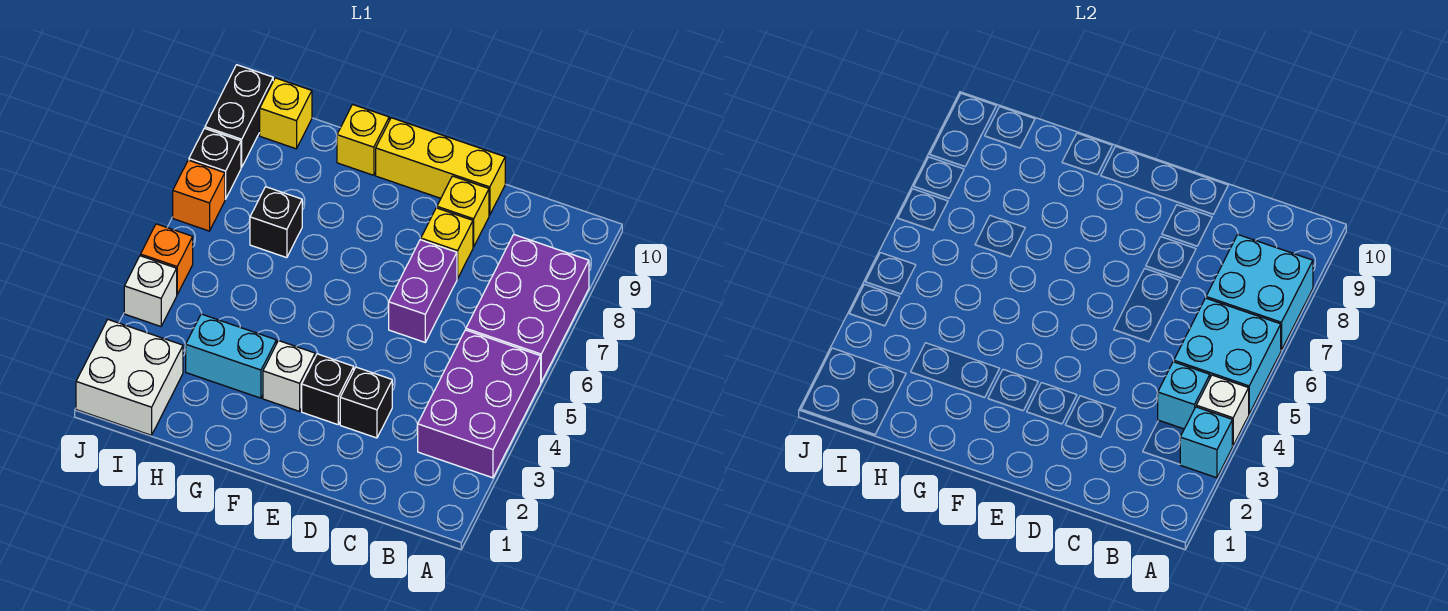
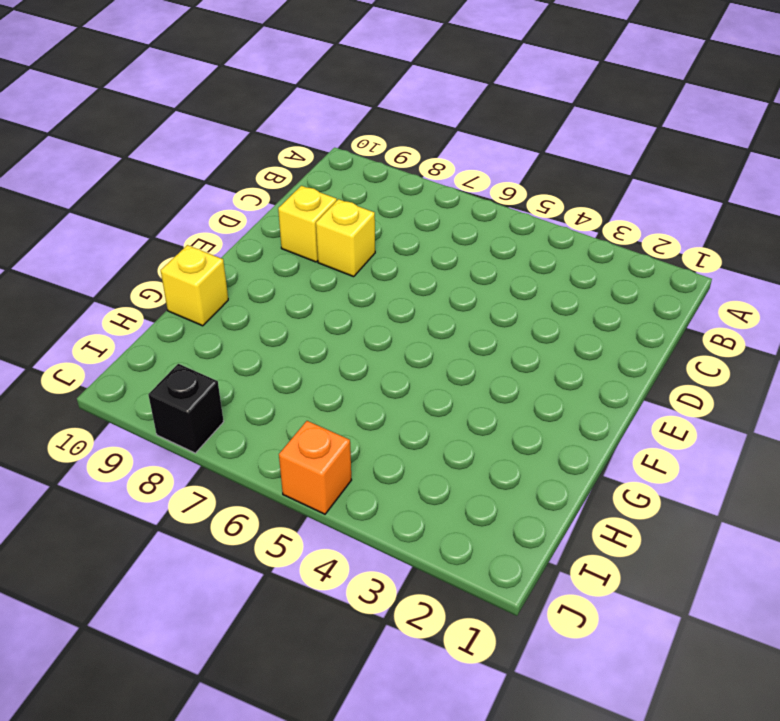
none -> purple brick A3:B5 level 1
none -> purple brick A6:B8 level 1
none -> black brick D3 level 1

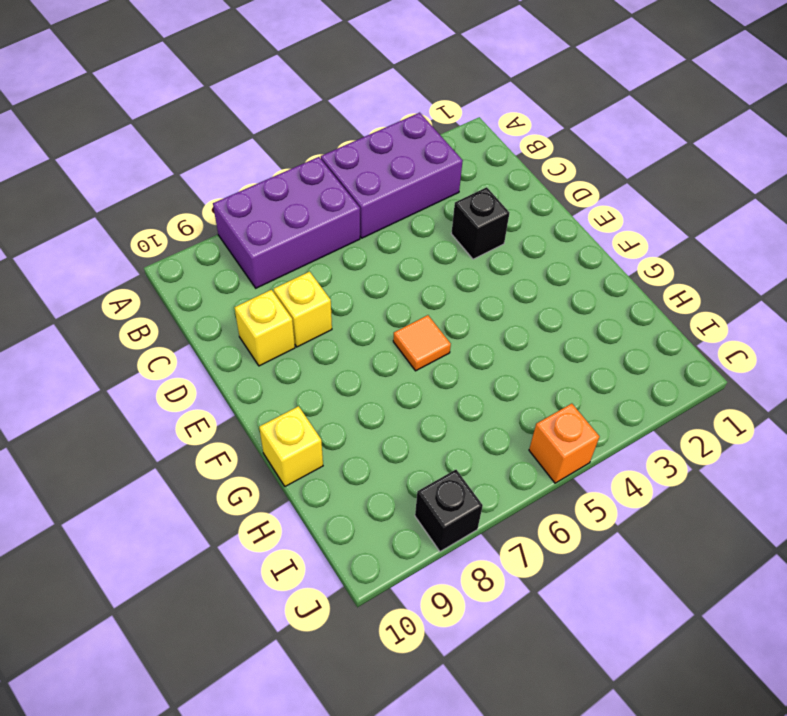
orange tile F6 level 1 -> none
none -> purple brick D6:D7 level 1
none -> yellow brick D10:F10 level 1
none -> black brick E3 level 1

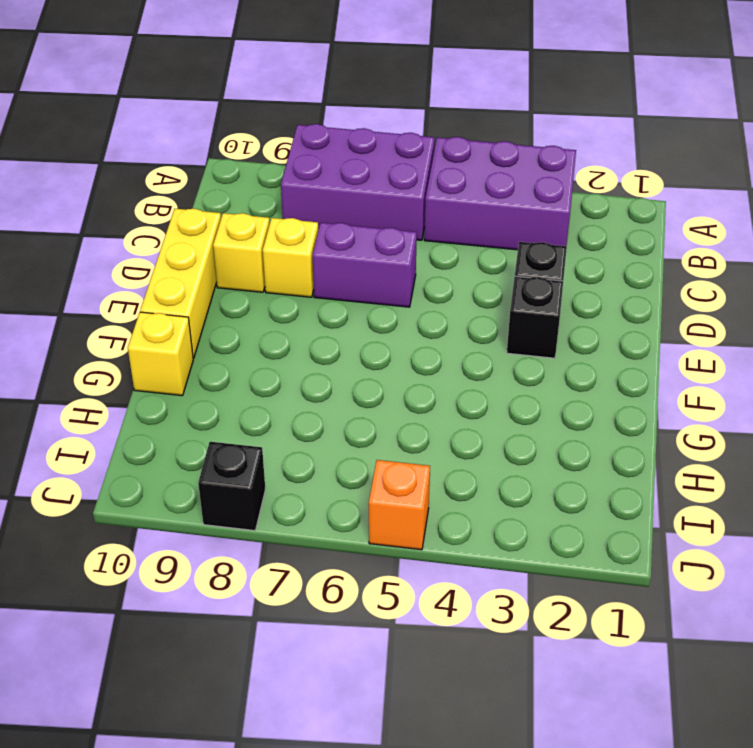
none -> white brick F3 level 1
none -> cyan brick G3:H3 level 1
none -> black brick H7 level 1

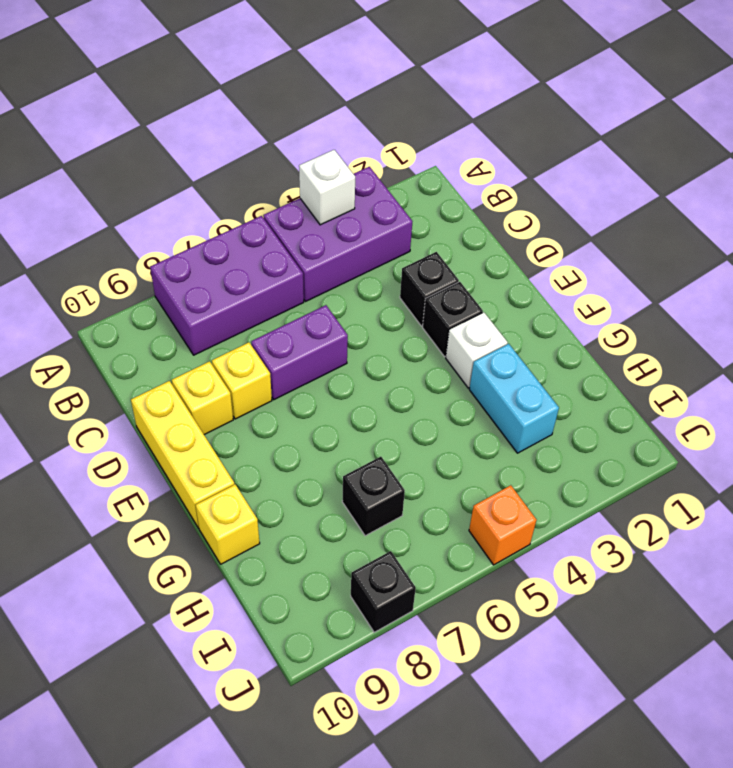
none -> white brick I1:J2 level 1
none -> yellow brick I10 level 1
none -> white brick J4 level 1

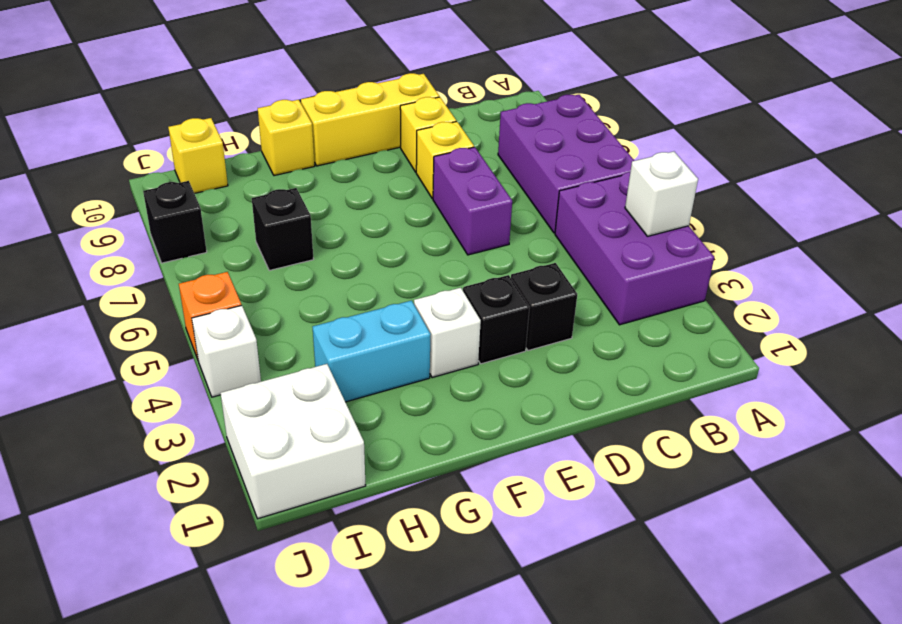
none -> orange brick J7 level 1
none -> black brick J9:J10 level 1
none -> cyan brick A3 level 2

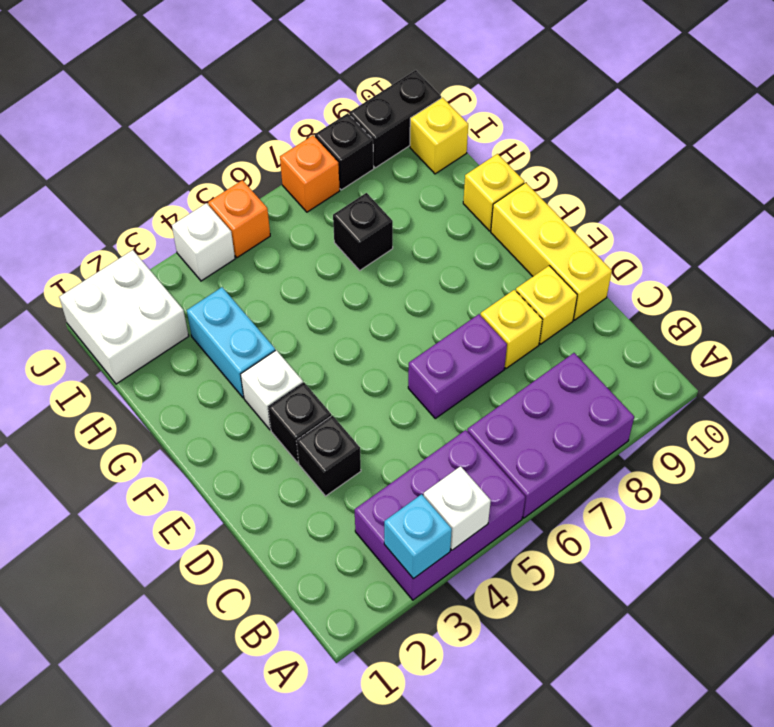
none -> cyan brick A5:B6 level 2
none -> cyan brick A7:B8 level 2
none -> cyan brick B4 level 2

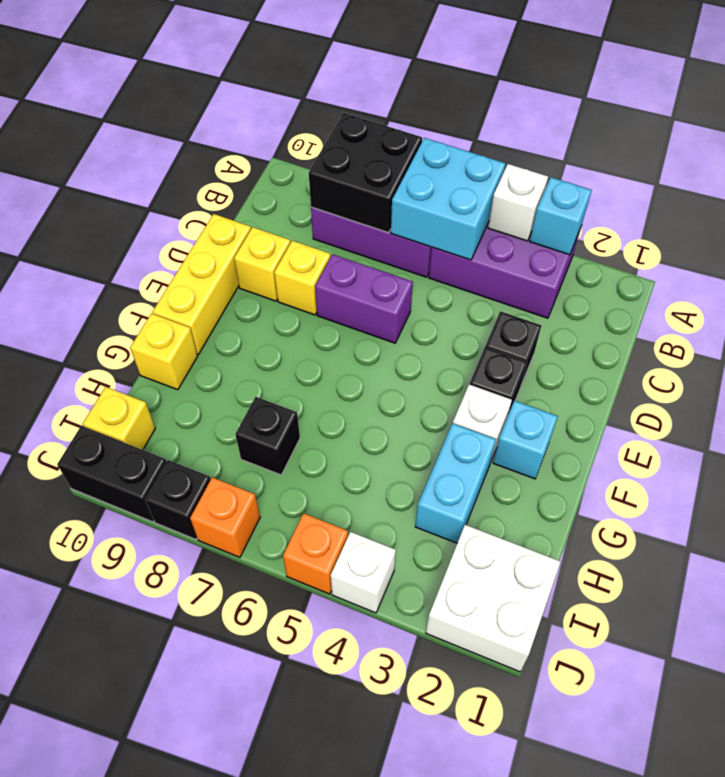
black brick A7:B8 level 2 -> cyan brick A7:B8 level 2
cyan brick F2 level 1 -> cyan brick B4 level 2

